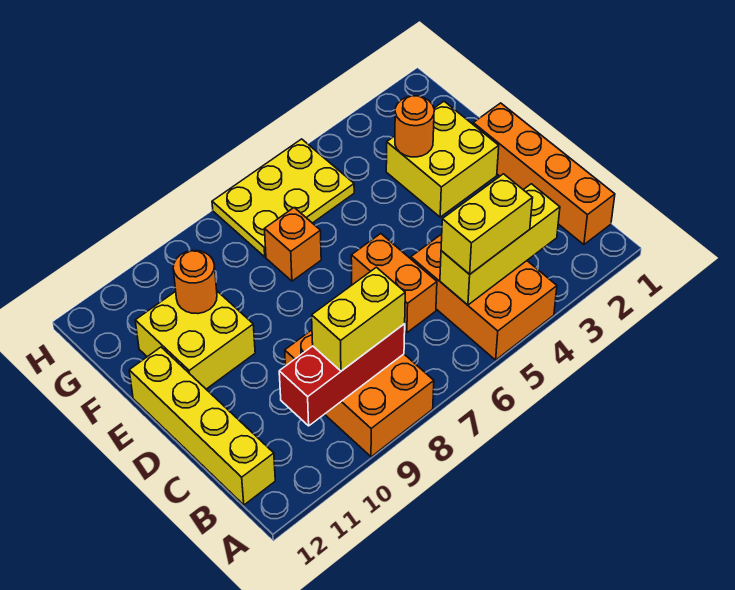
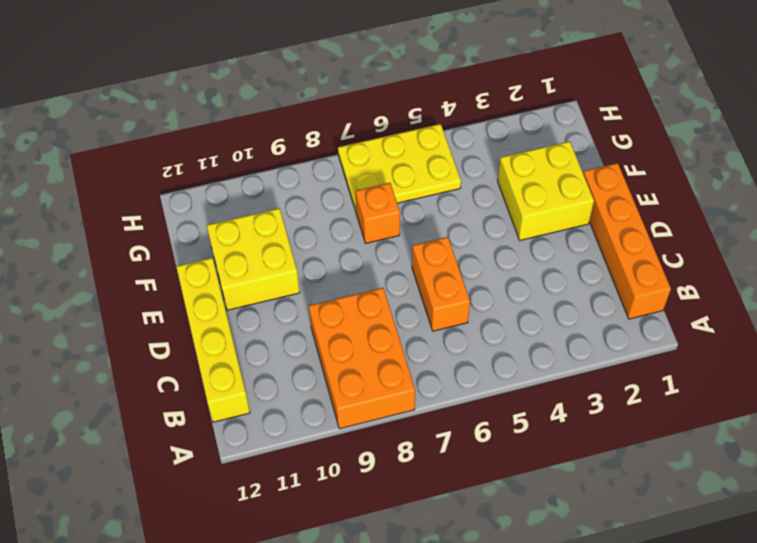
none -> orange brick A4:C5 level 1
none -> yellow brick B3:B5 level 2
none -> red brick B8:B10 level 2

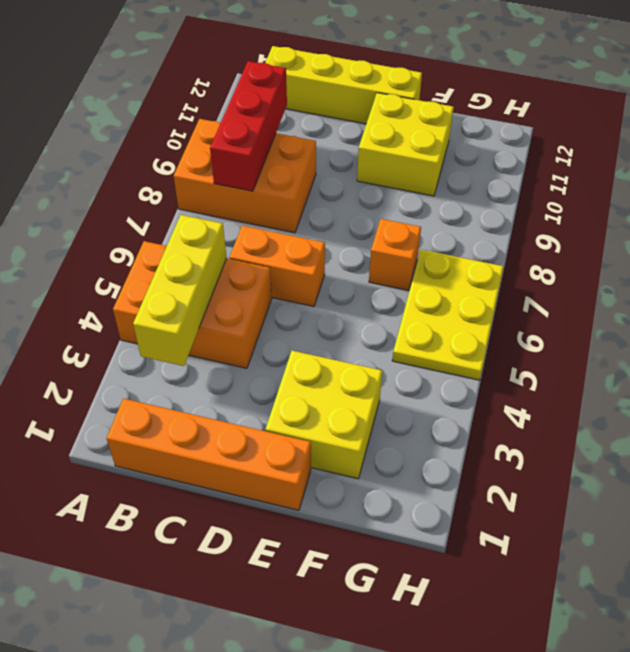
none -> orange round brick F3 level 2
none -> orange round brick F10 level 2
none -> yellow brick B4:B5 level 3

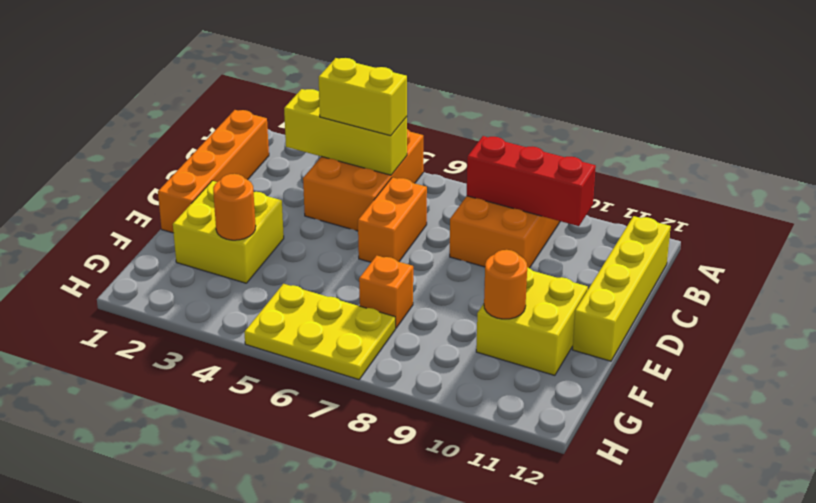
none -> yellow brick B8:B9 level 3

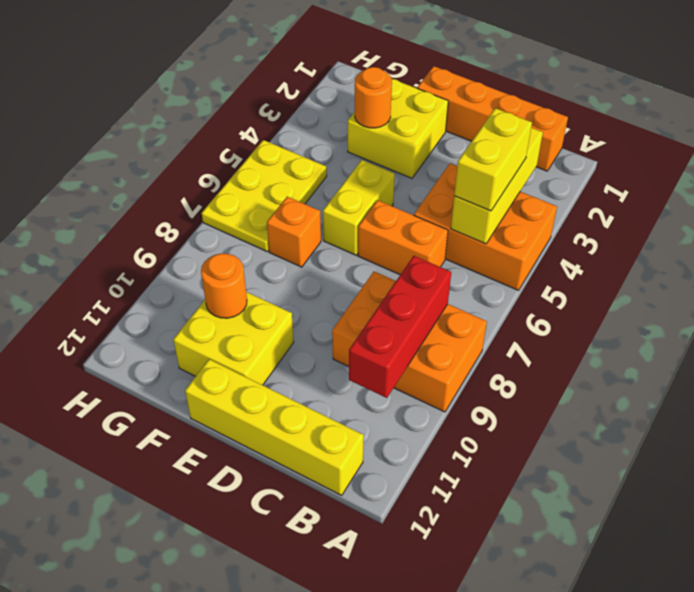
yellow brick E5:E6 level 1 -> yellow brick B8:B9 level 3

